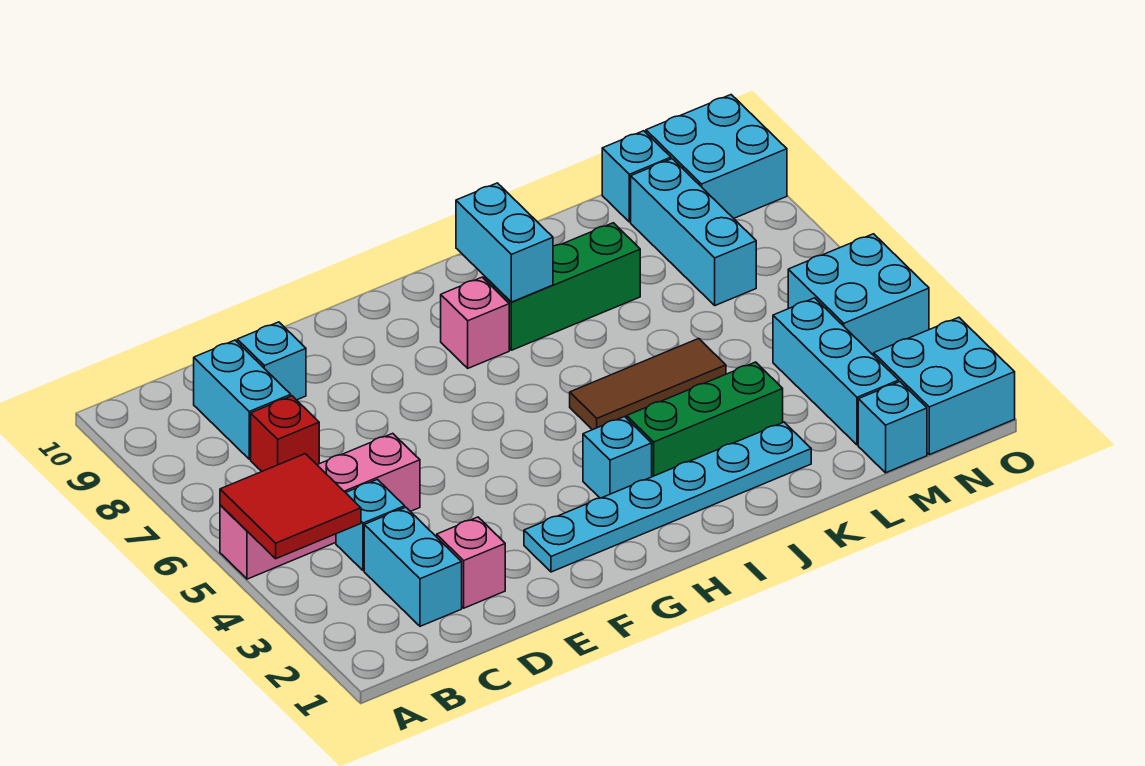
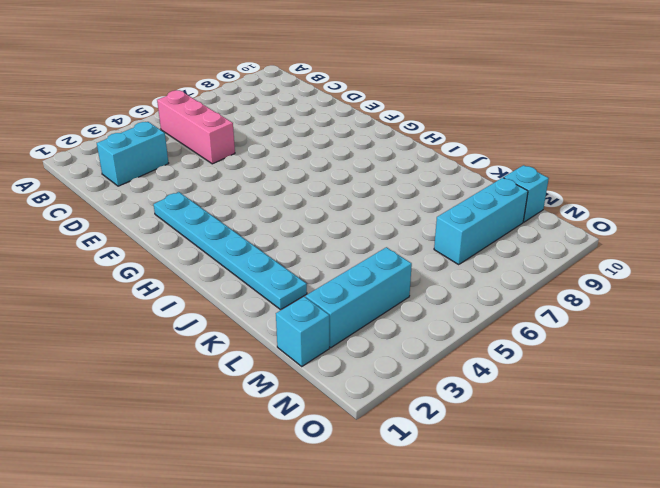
pink brick B5:D5 level 1 -> pink brick A5:D5 level 1
none -> cyan brick C4 level 1
none -> red brick C7 level 1
none -> cyan brick C8:C9 level 1

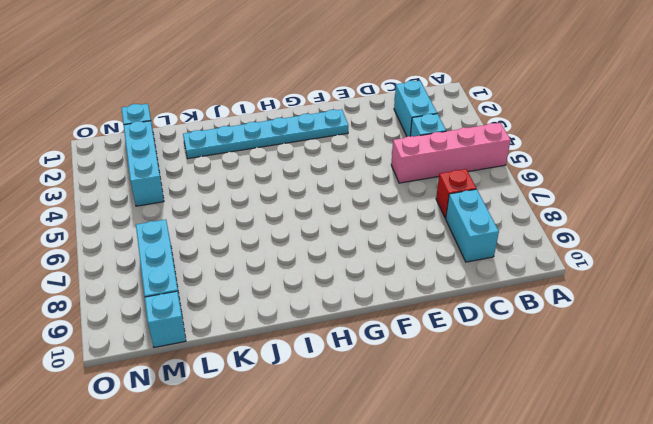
none -> pink brick D2 level 1
none -> cyan brick D9 level 1
none -> cyan brick H3 level 1

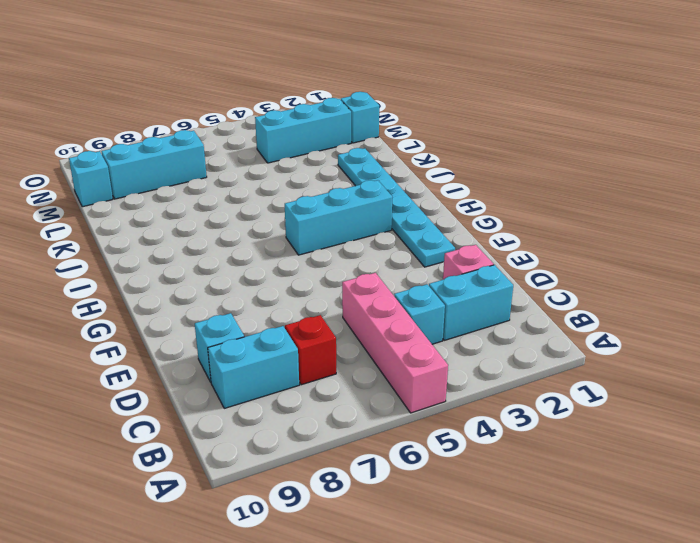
cyan brick H3:H5 level 1 -> cyan brick H3 level 1
none -> pink brick H8 level 1
none -> green brick I3:K3 level 1
none -> brown tile I5:K5 level 1

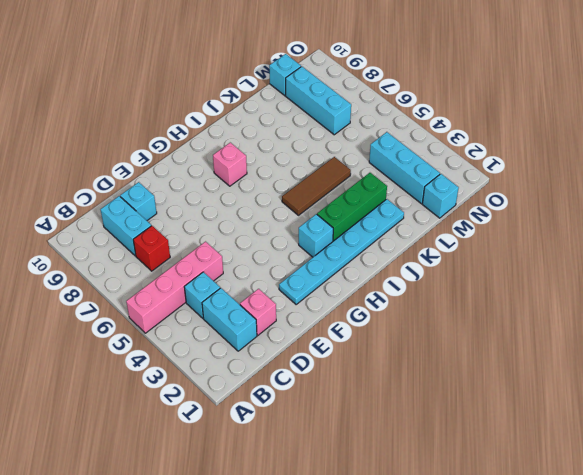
none -> green brick I8:K8 level 1
none -> cyan brick N1:O2 level 1
none -> cyan brick N4:O5 level 1

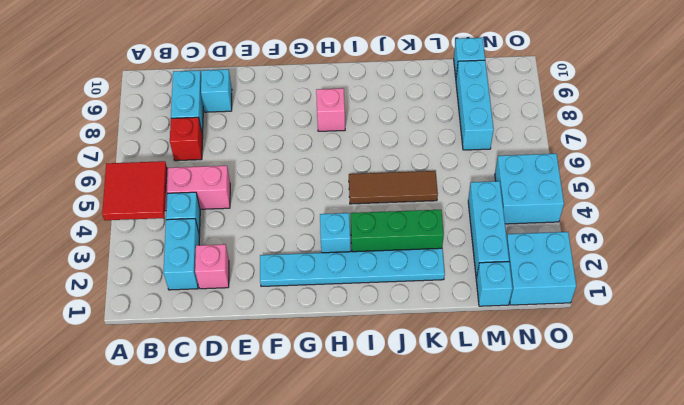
none -> green brick I8:K8 level 1
none -> cyan brick N9:O10 level 1
none -> cyan brick I8:I9 level 2

